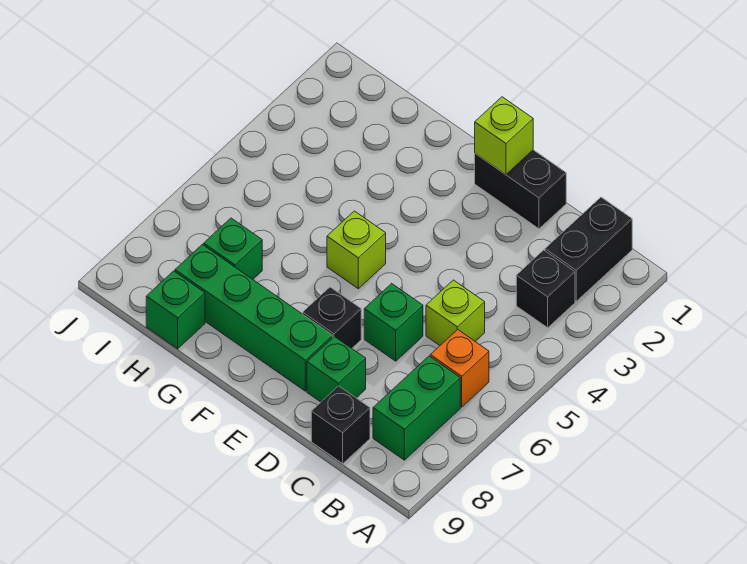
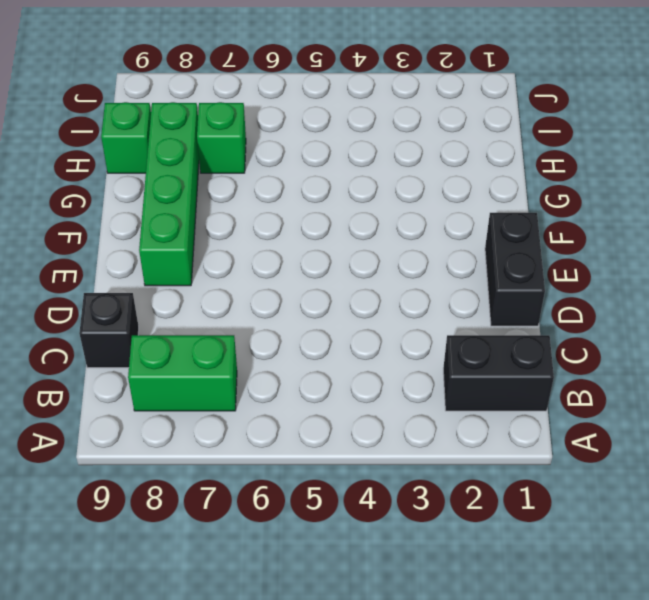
none -> black brick B3 level 1
none -> orange brick B6 level 1
none -> lime brick C5 level 1

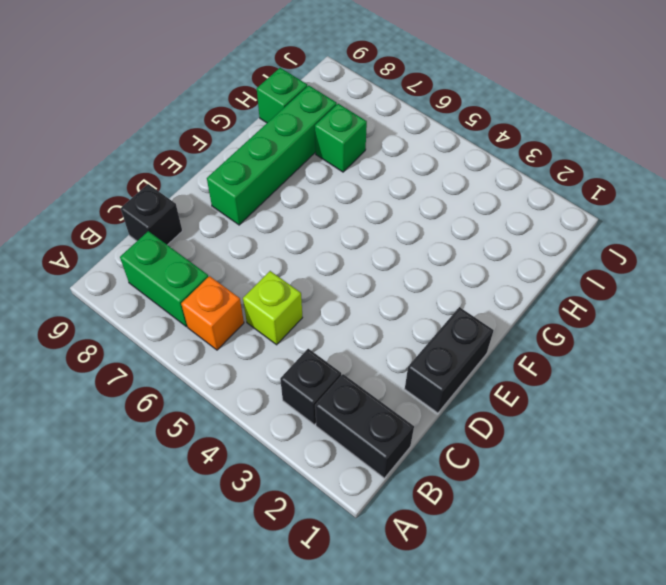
none -> green brick D6 level 1
none -> green brick D8 level 1
none -> black brick E7 level 1

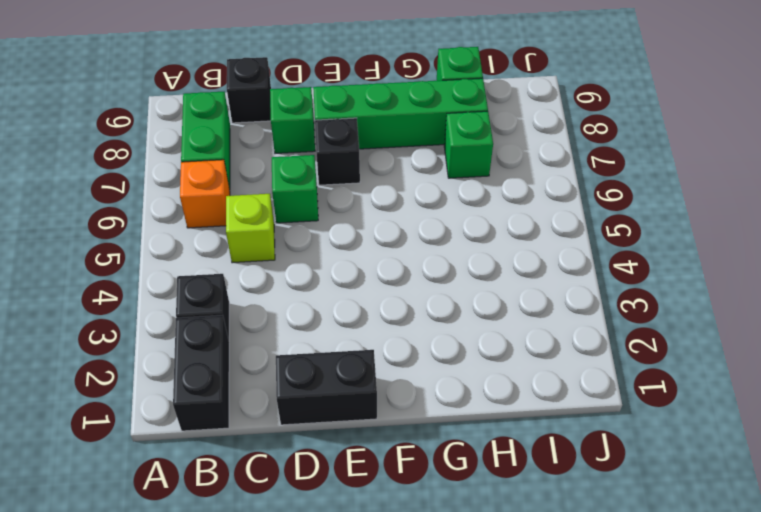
none -> lime brick F5 level 1
none -> lime brick E1 level 2

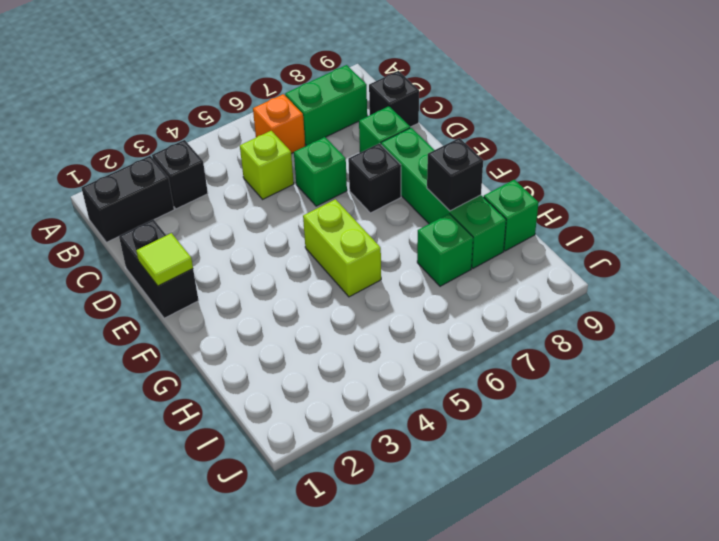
lime tile E1 level 2 -> lime brick E1 level 2
lime brick F5:G5 level 1 -> lime brick F5 level 1
black brick G8 level 2 -> none

